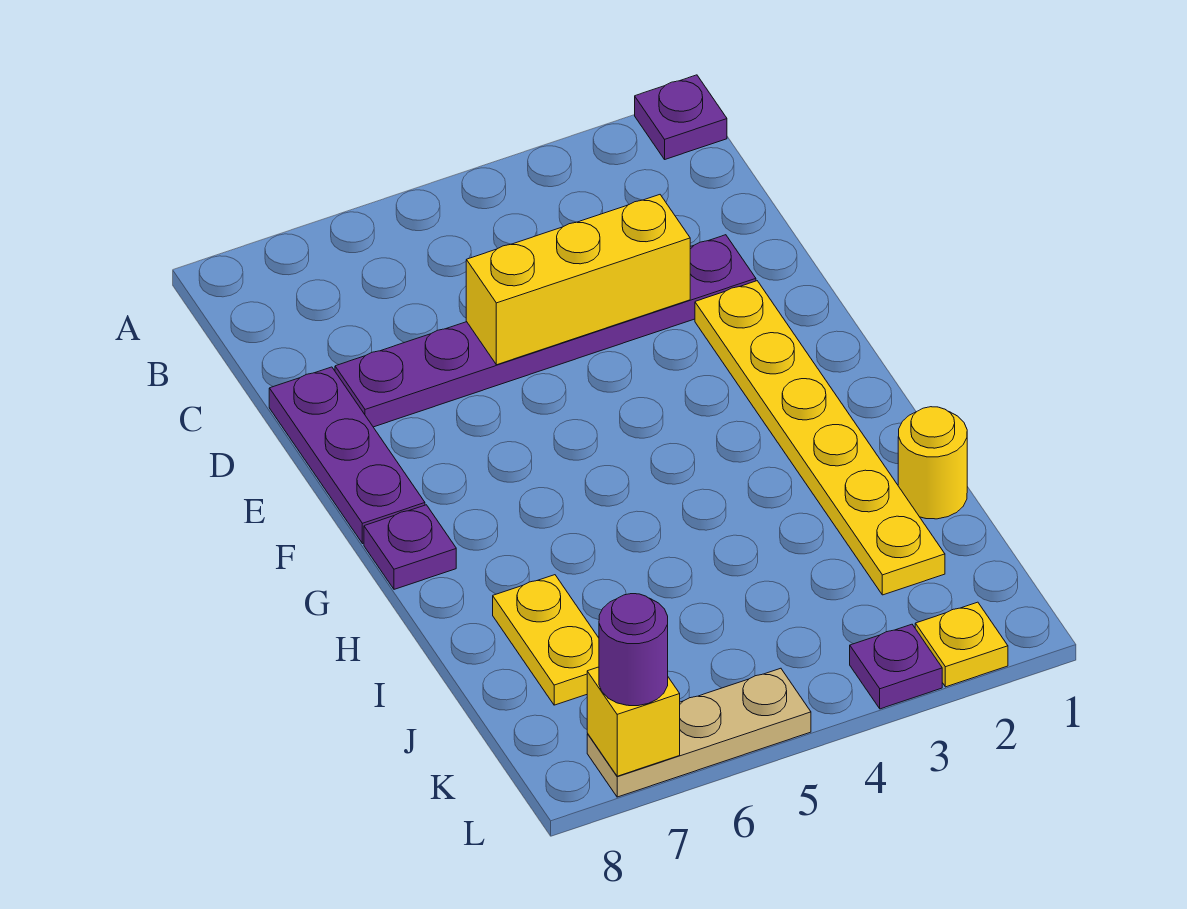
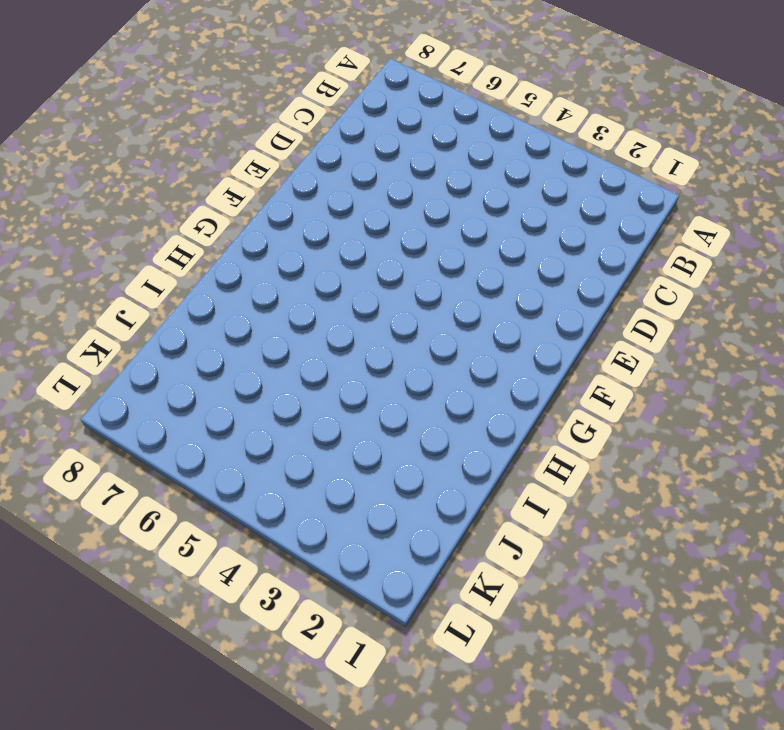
none -> purple plate A1 level 1
none -> purple plate D2:D7 level 1
none -> purple plate D8:F8 level 1

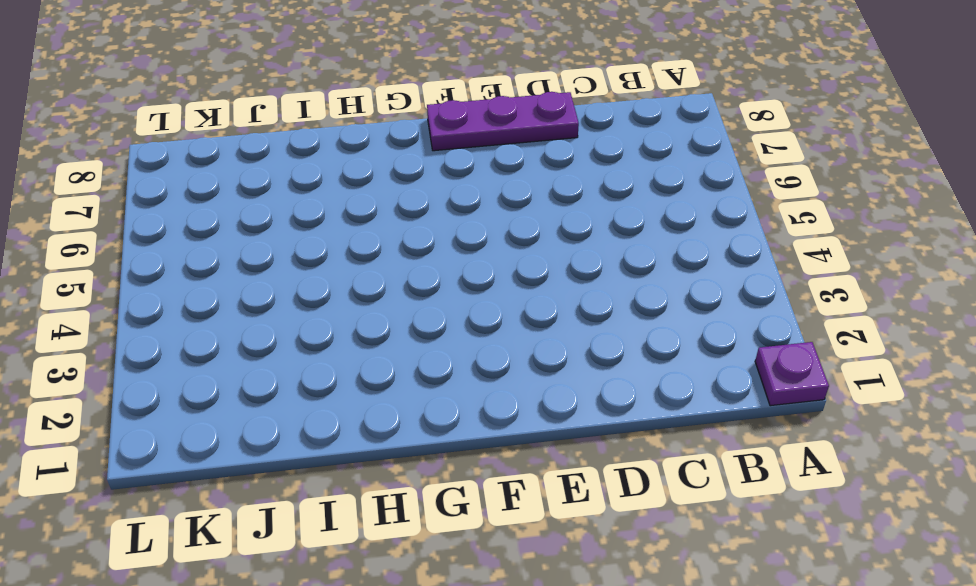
none -> purple plate D2:D7 level 1
none -> yellow plate E2:J2 level 1
none -> purple plate G8 level 1

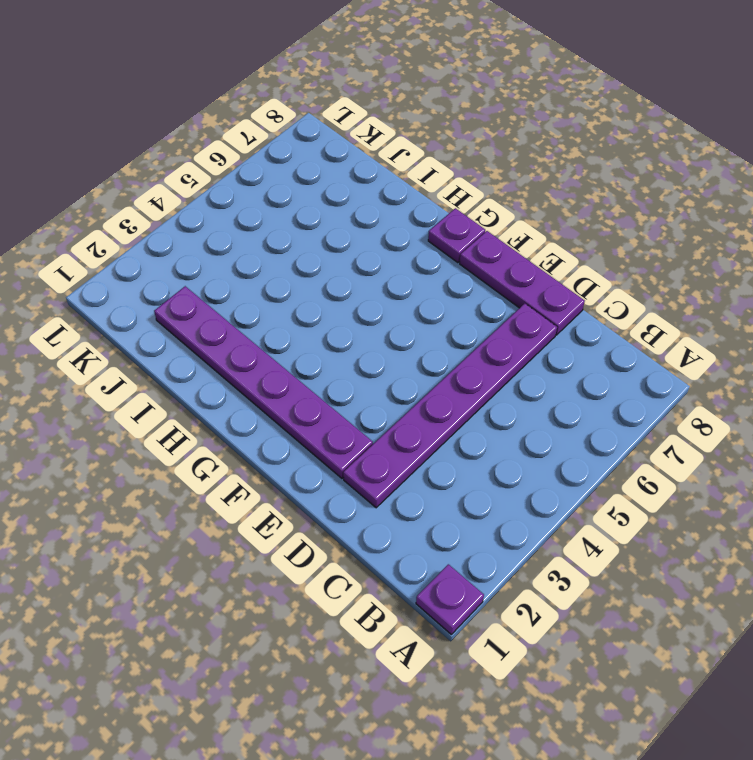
purple plate E2:J2 level 1 -> yellow plate E2:J2 level 1
none -> yellow round brick I1 level 1
none -> yellow plate I7:J7 level 1
none -> yellow plate L2 level 1

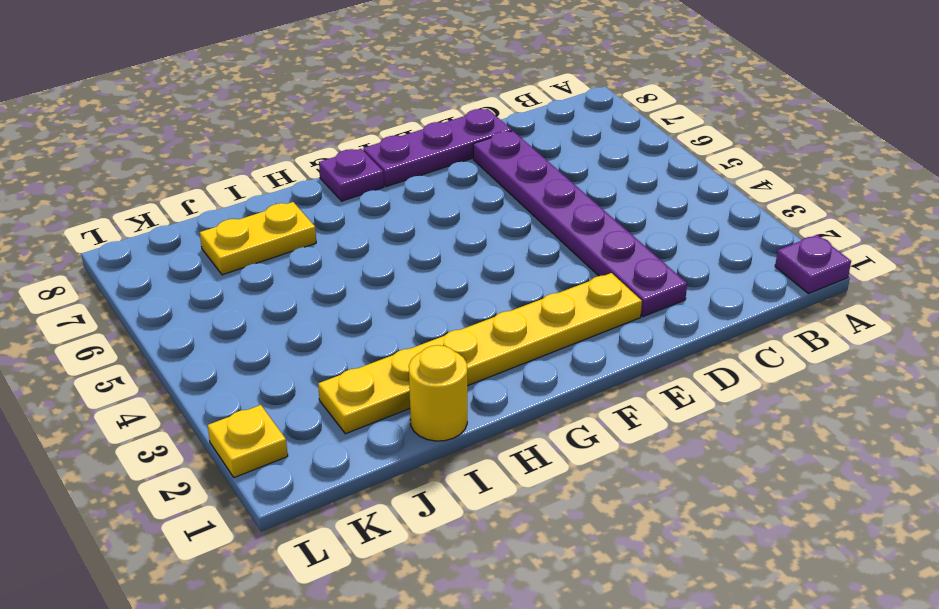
none -> purple plate L3 level 1
none -> tan plate L5:L7 level 1
none -> yellow brick D3:D5 level 2

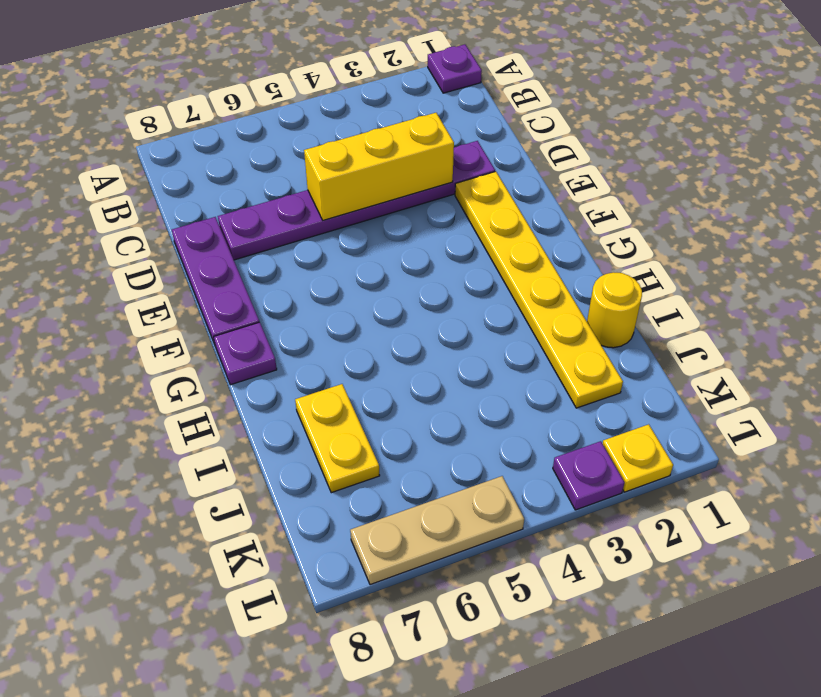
none -> yellow brick L7 level 2
none -> purple round brick L7 level 3

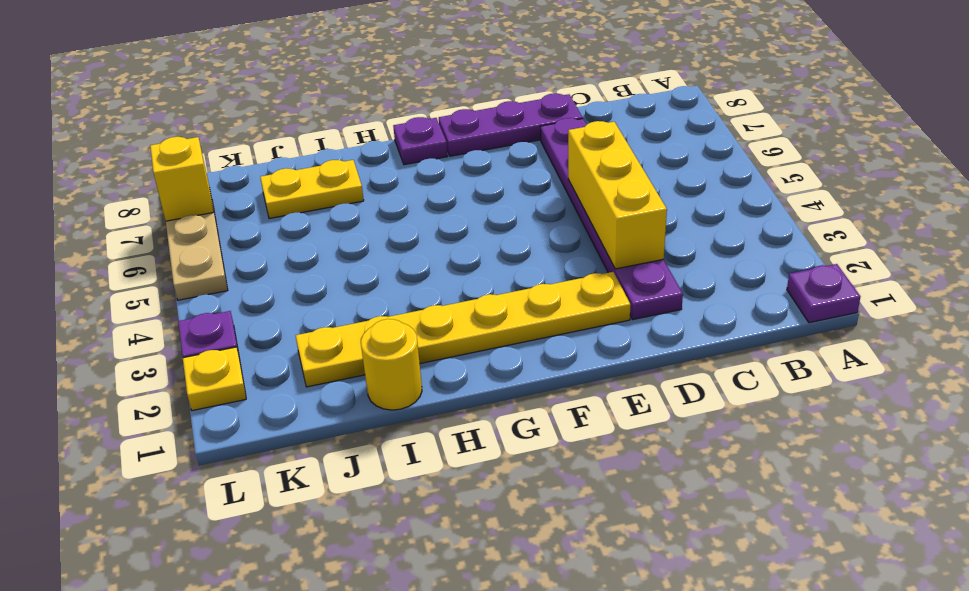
none -> purple round brick L7 level 3

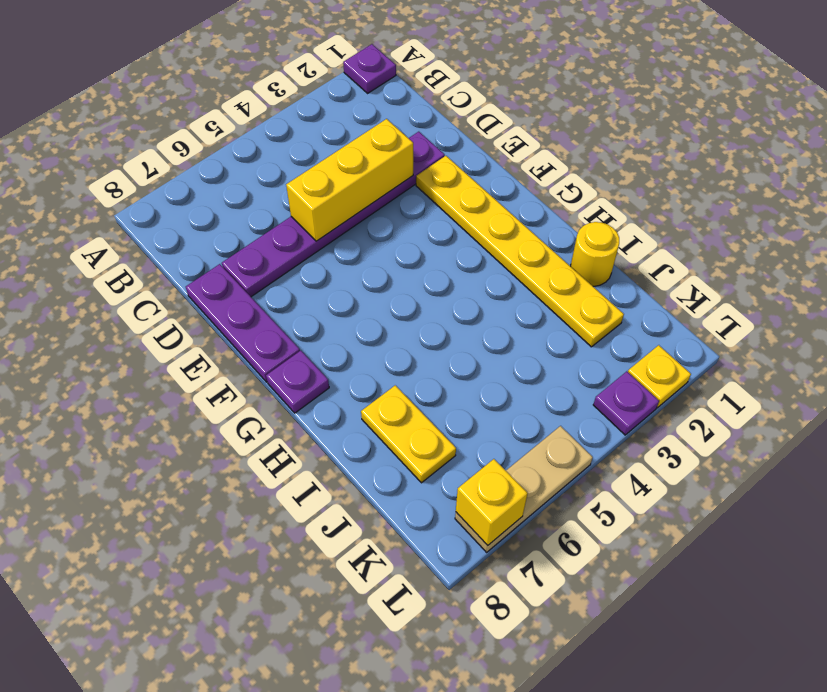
none -> purple round brick L7 level 3

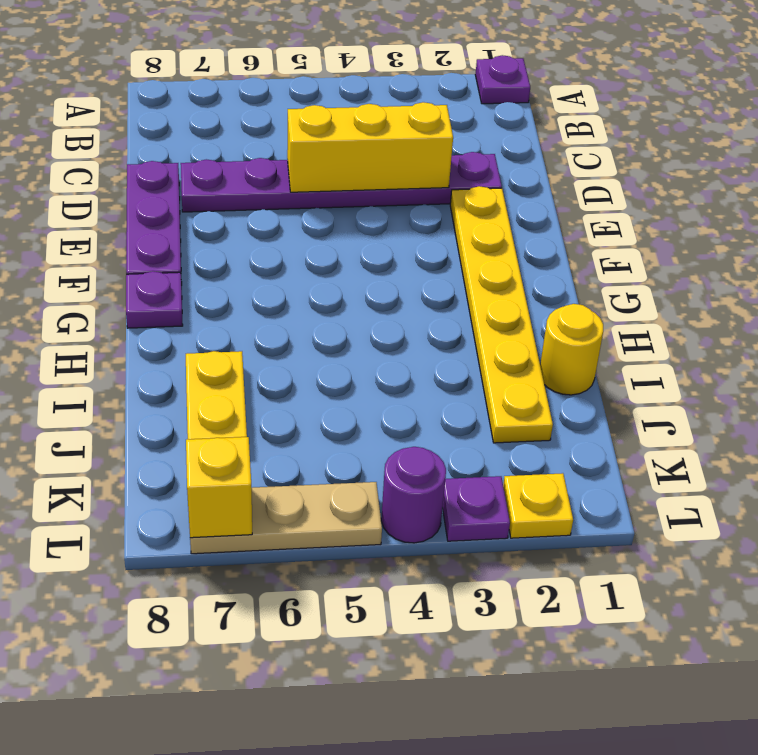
purple round brick L4 level 1 -> purple round brick L7 level 3

